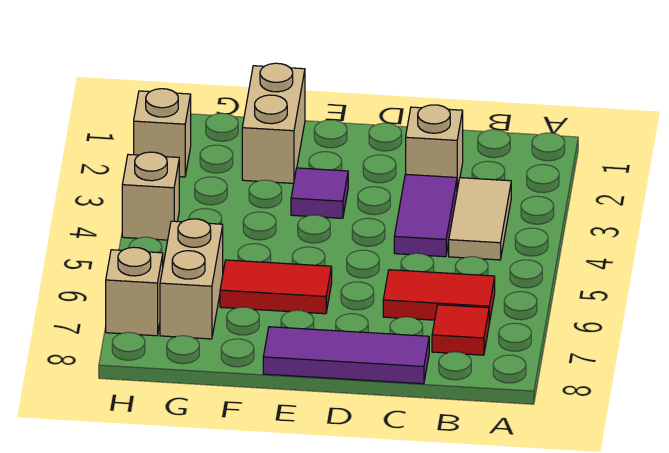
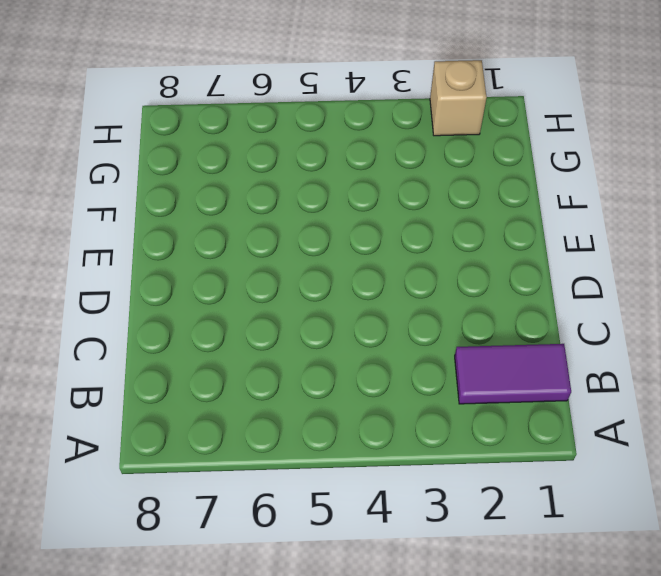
purple tile B1:B2 level 1 -> purple tile C3:C4 level 1
none -> tan tile B3:B4 level 1
none -> red tile B6:C6 level 1
none -> red tile B7 level 1

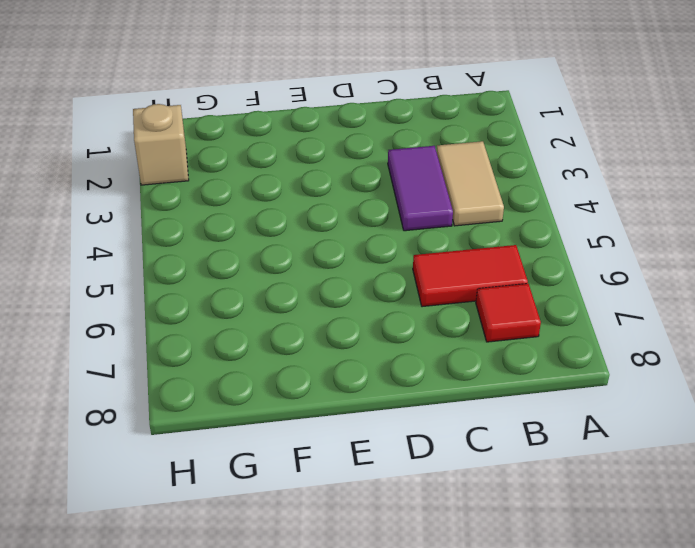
none -> tan brick C2 level 1
none -> purple tile C8:E8 level 1
none -> purple tile E3 level 1

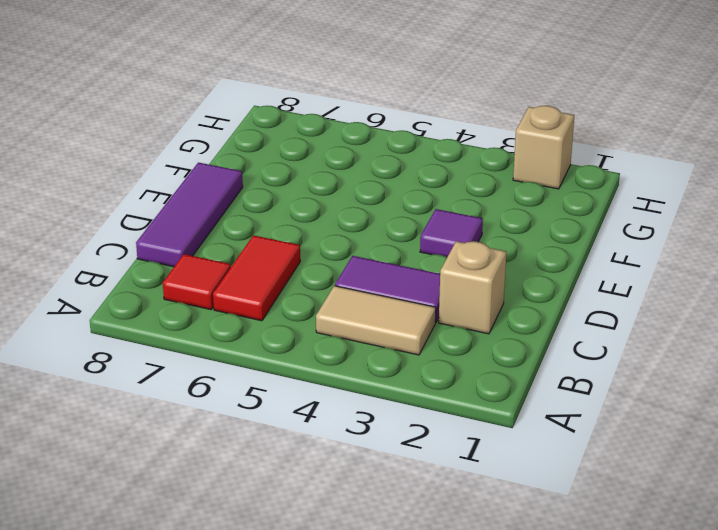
none -> red tile E6:F6 level 1
none -> tan brick F1:F2 level 1
none -> tan brick G6:G7 level 1

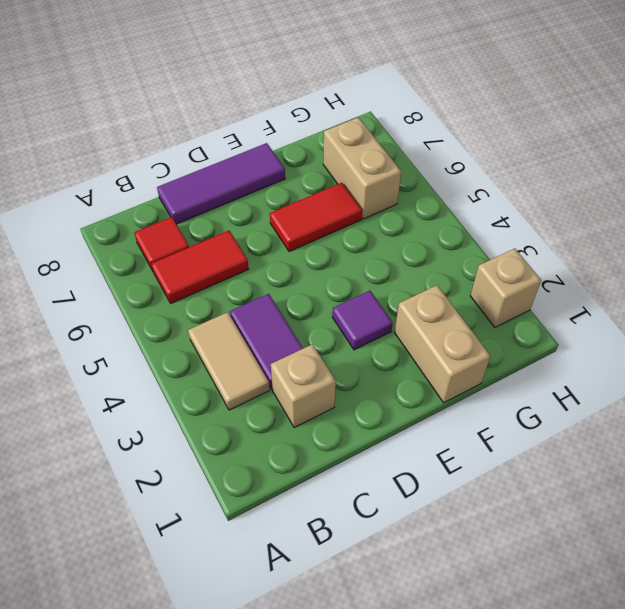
none -> tan brick H4 level 1
none -> tan brick H7 level 1

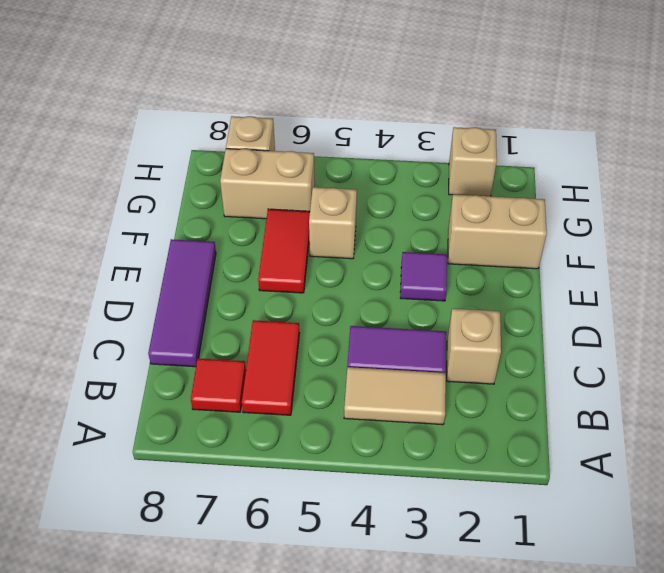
tan brick F5 level 1 -> tan brick H4 level 1

